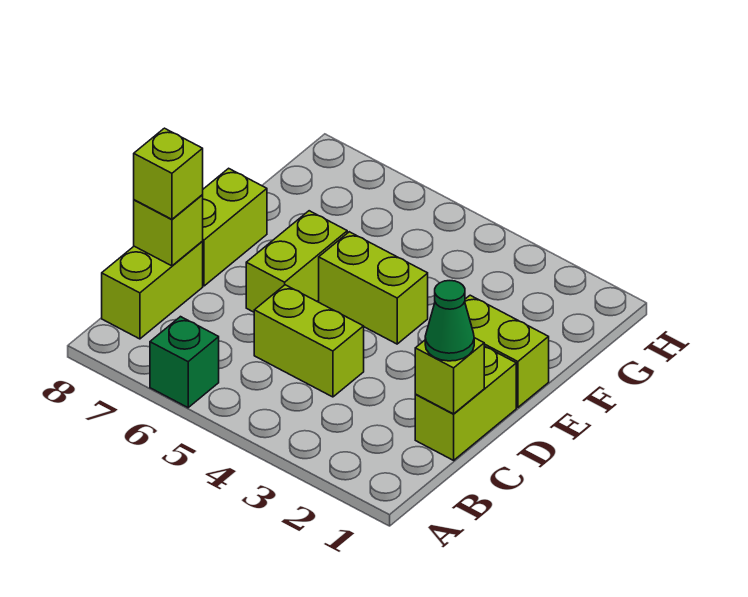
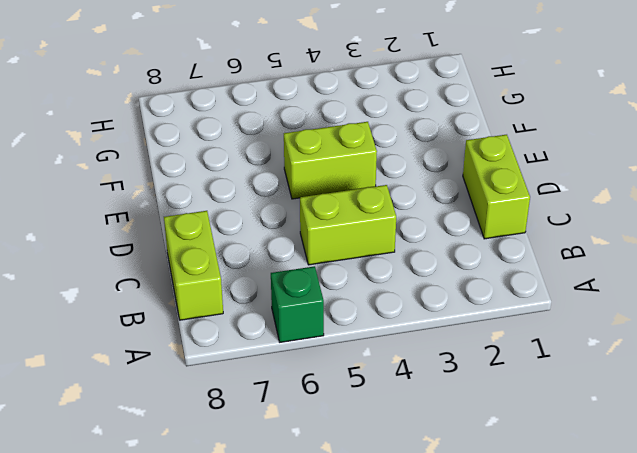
none -> lime brick D6:E6 level 1
none -> lime brick D8:E8 level 1
none -> lime brick E1:E2 level 1

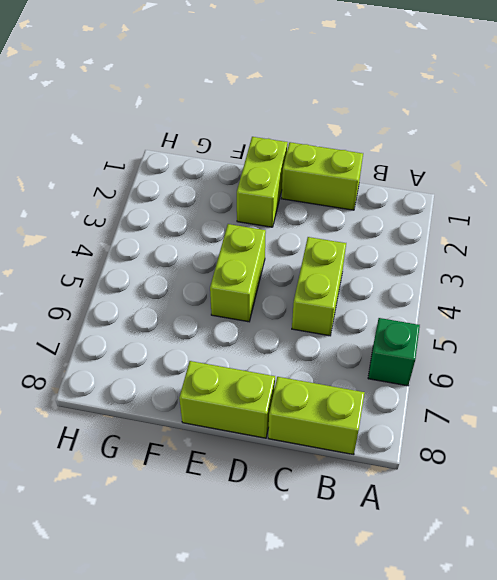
none -> lime brick D6:E6 level 1
none -> lime brick C1 level 2
none -> lime brick C8 level 2

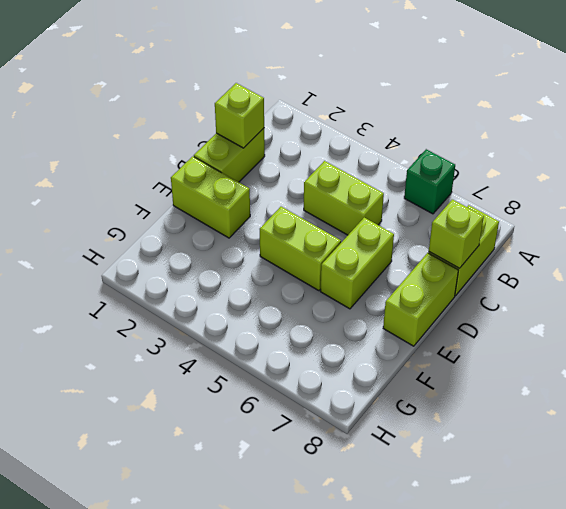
none -> green cone C1 level 3
none -> lime brick C8 level 3

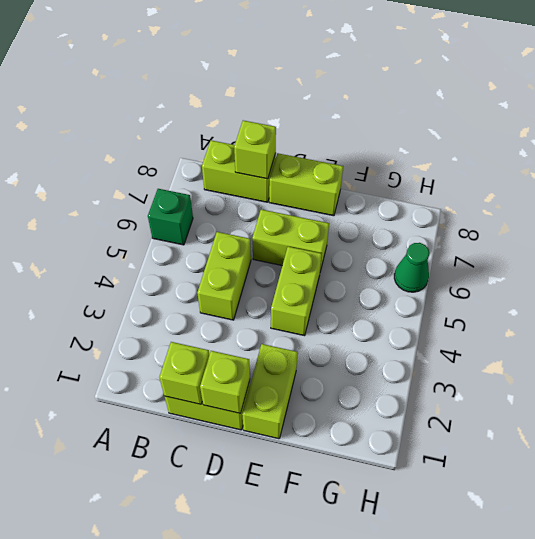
lime brick D1 level 2 -> lime brick C8 level 3
green cone H6 level 1 -> green cone C1 level 3

